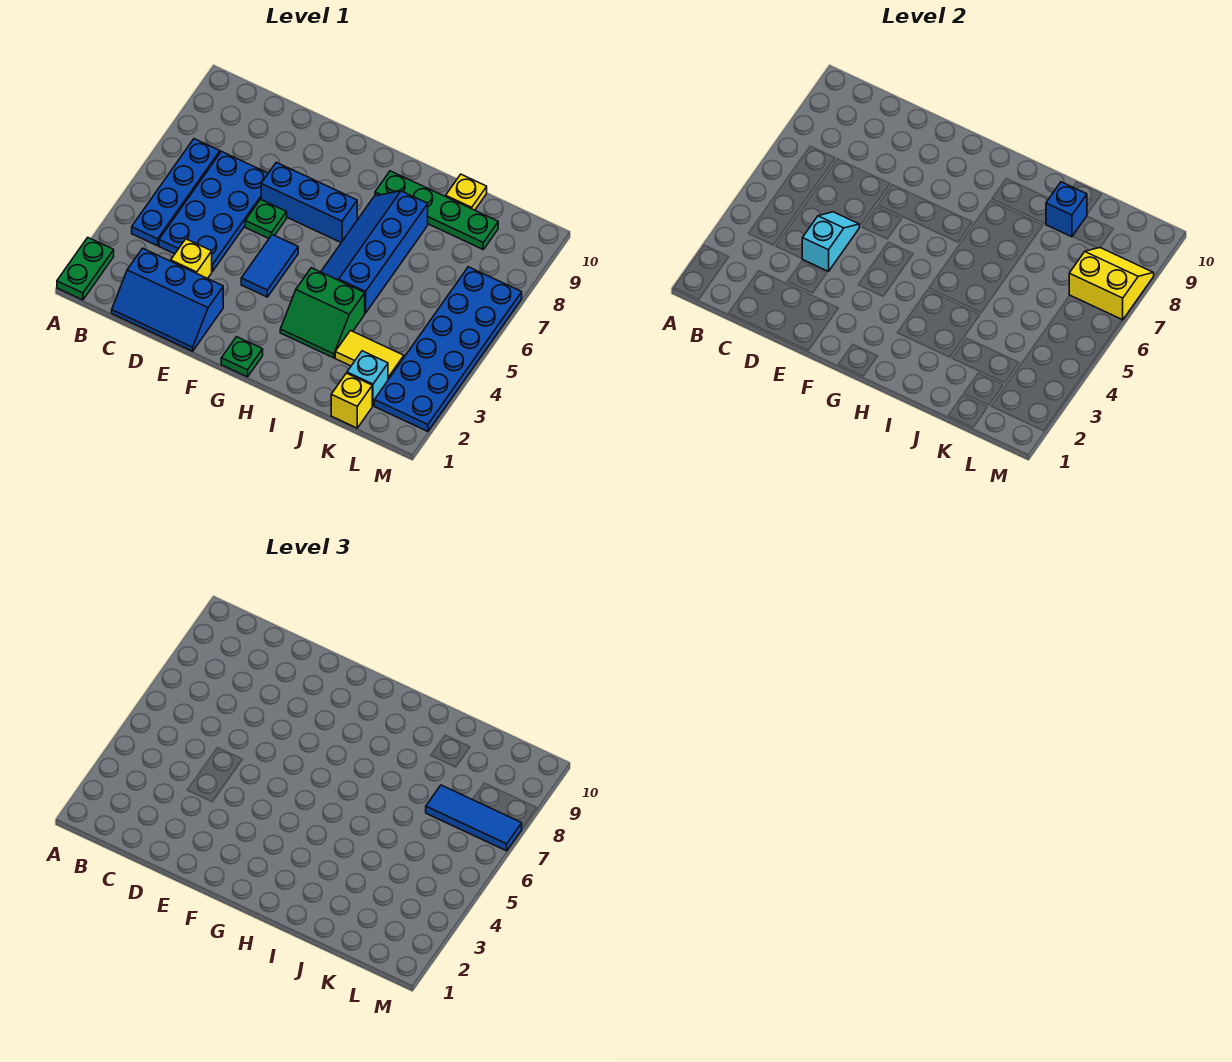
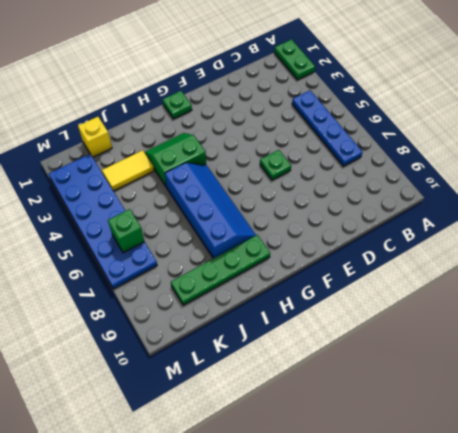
green brick L6 level 2 -> none
none -> blue slope C1:E2 level 1 top 2
none -> blue plate C4:D7 level 1
none -> yellow brick D3 level 1

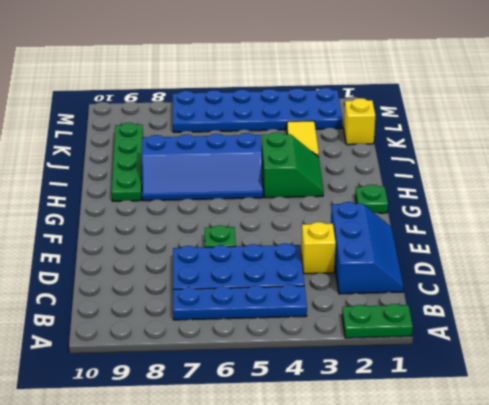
none -> blue brick E7:G7 level 1
none -> blue tile F4:F5 level 1
none -> yellow plate J10 level 1

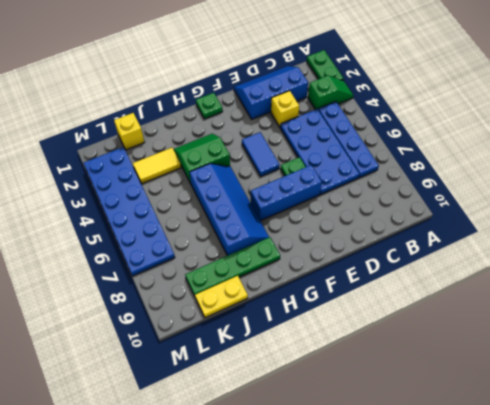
green slope A3:B3 level 1 top B -> none
yellow plate J10:K10 level 1 -> yellow plate J10 level 1
none -> cyan brick K2 level 1
none -> cyan slope D4:D5 level 2 top 4
none -> blue brick J9 level 2

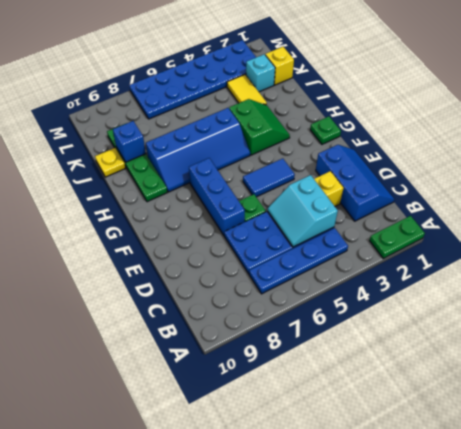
cyan slope C4:D5 level 2 top 4 -> cyan slope D4:D5 level 2 top 4
none -> yellow slope L7:M8 level 2 top 7
none -> blue tile K7:M7 level 3

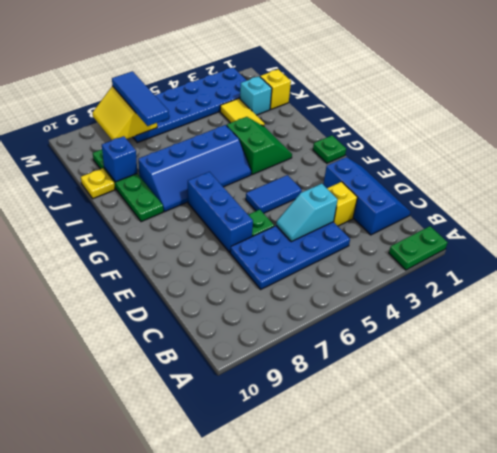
none -> blue plate B4:B7 level 1

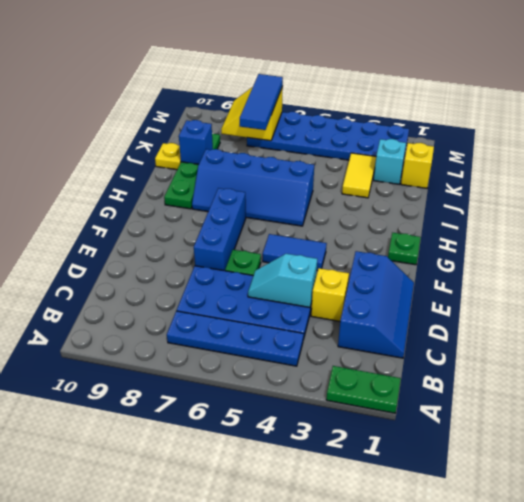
none -> green slope H3:I4 level 1 top 4

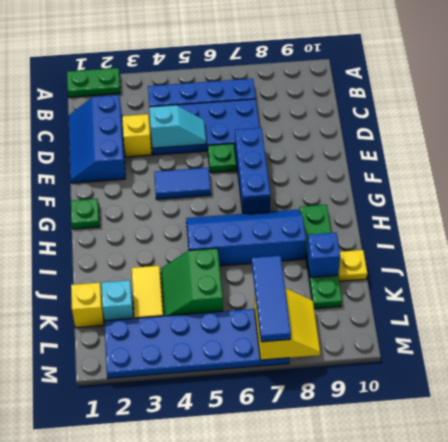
green slope J4:K5 level 1 top 5 -> green slope H3:I4 level 1 top 4

